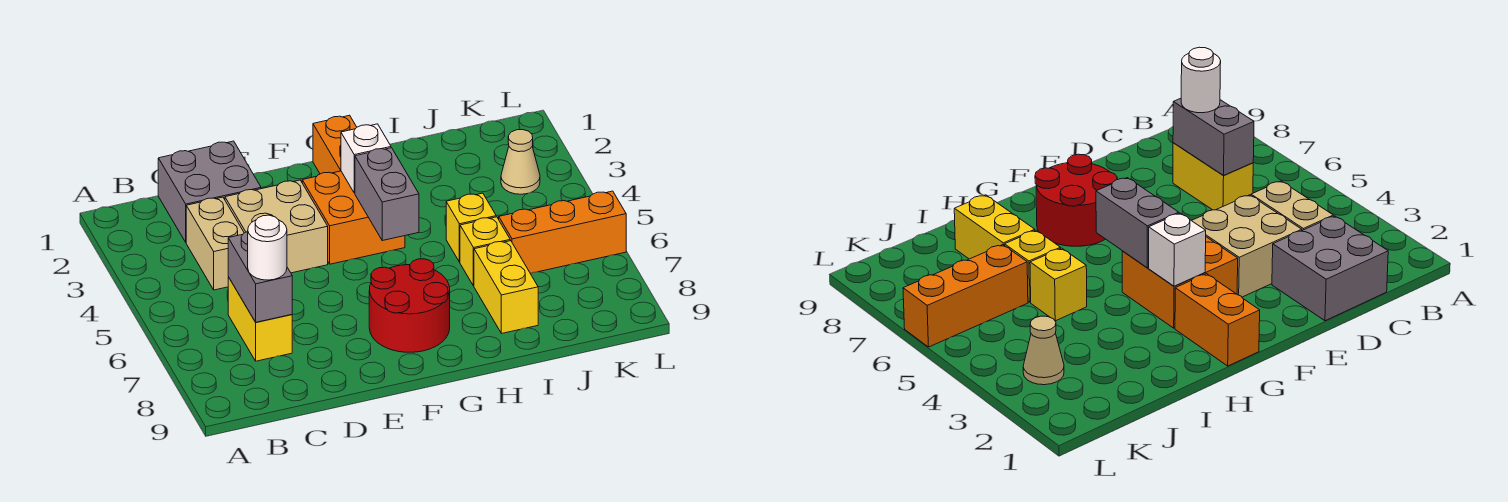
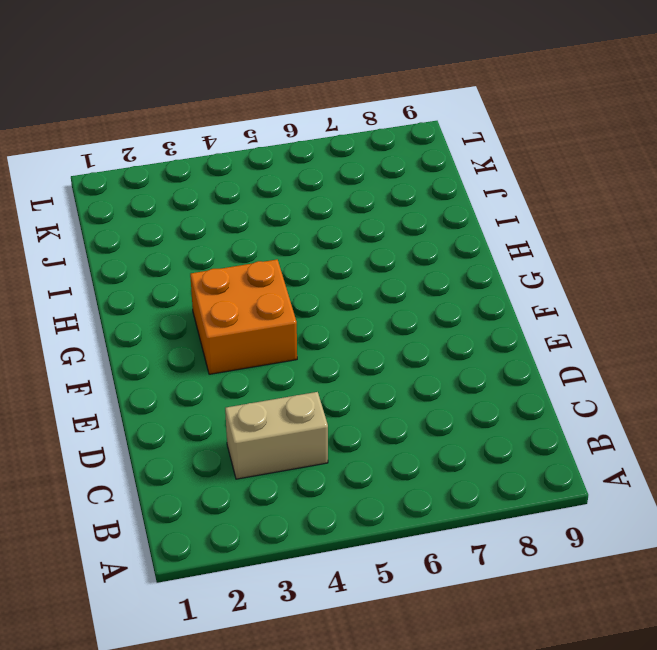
none -> grey brick C1:D2 level 1
none -> yellow brick C6:C7 level 1
none -> tan brick D3:E4 level 1

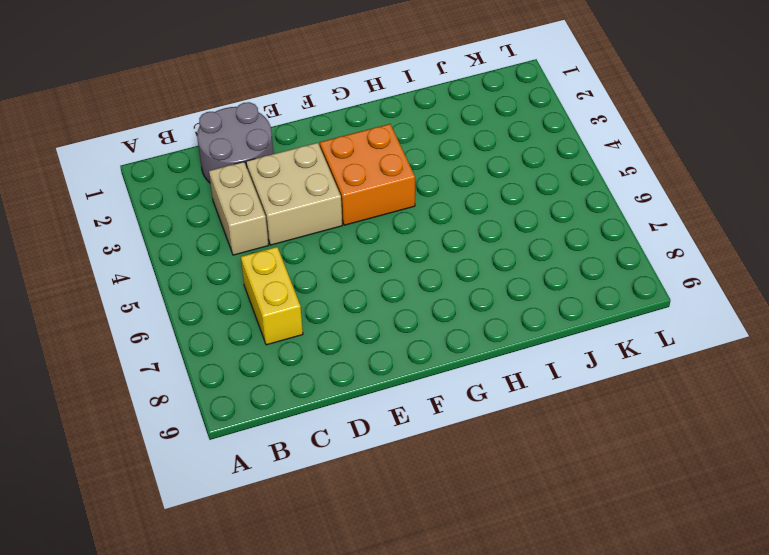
grey round brick C1:D2 level 1 -> grey brick C1:D2 level 1
none -> red round brick F7:G8 level 1
none -> orange brick G1:G2 level 1
none -> yellow brick I5 level 1

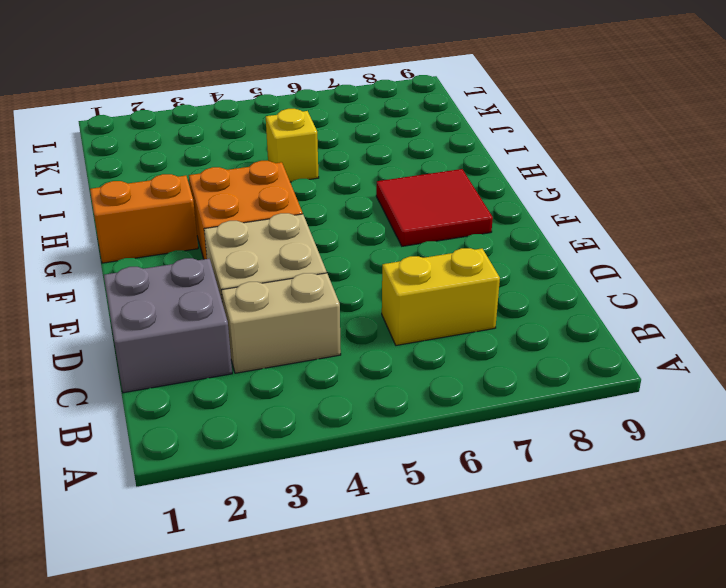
red tile F7:G8 level 1 -> red round brick F7:G8 level 1
none -> yellow brick I6 level 1
none -> yellow brick I7:I8 level 1
none -> orange brick J6:L6 level 1

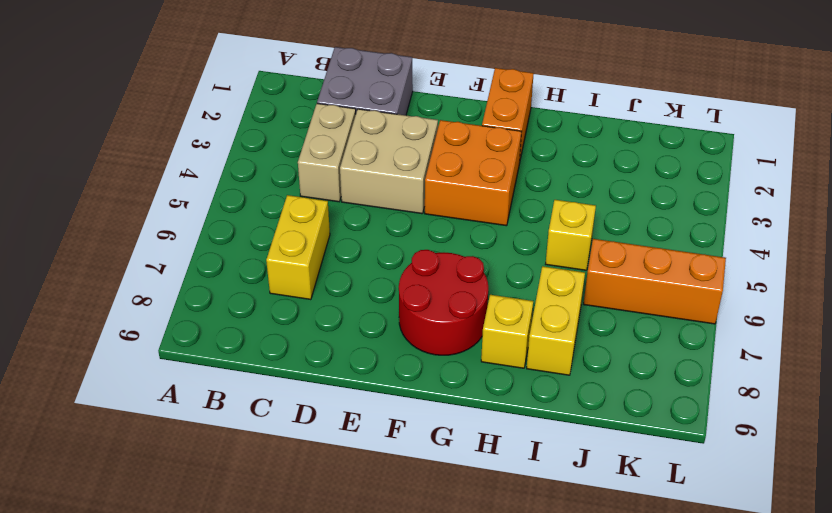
yellow brick H8 level 1 -> yellow brick I6 level 1
none -> tan cone K3 level 1
none -> grey brick C6:C7 level 2
none -> white brick G3 level 2

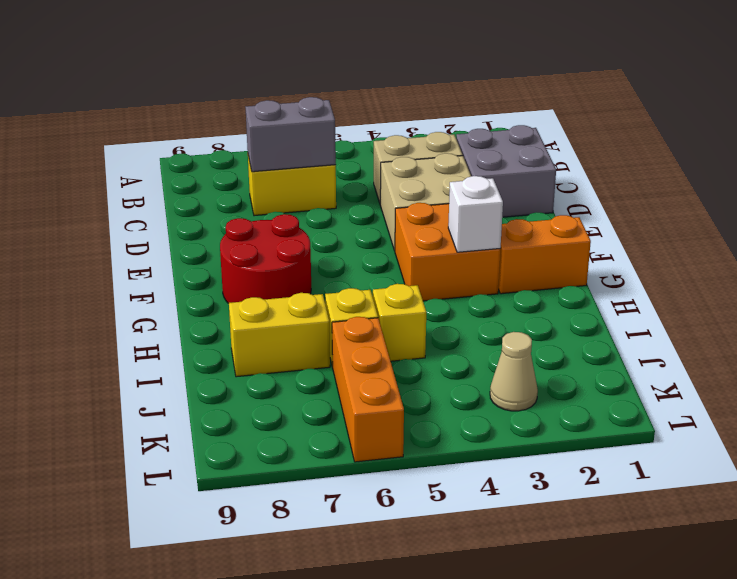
none -> grey brick G4:G5 level 2
none -> white round brick C7 level 3

